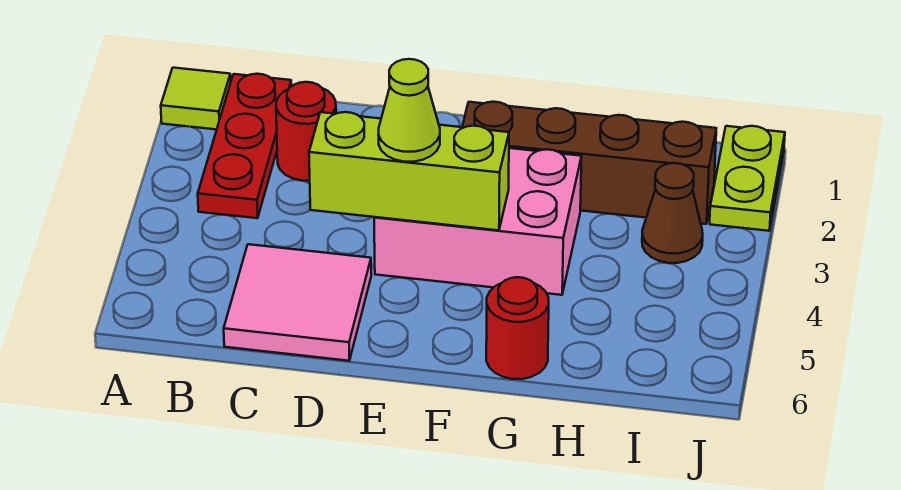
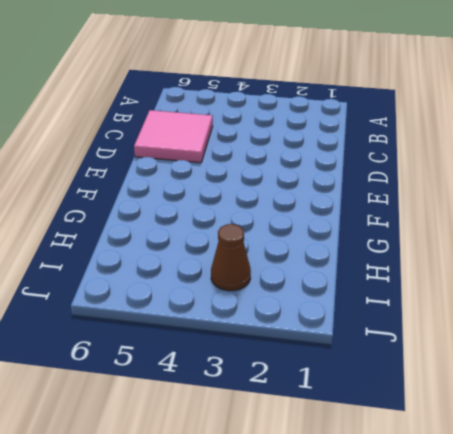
none -> lime tile A1 level 1
none -> red plate B1:B3 level 1

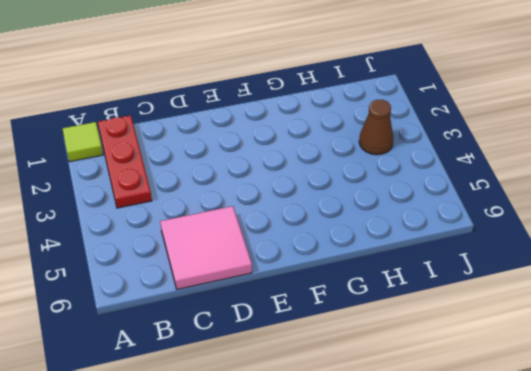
none -> red round brick C2 level 1
none -> pink brick E3:G4 level 1

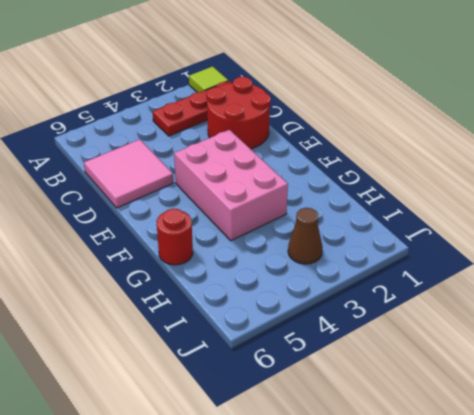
red round brick C1:D2 level 1 -> red round brick C2 level 1
none -> brown brick F2:I2 level 1
none -> lime plate J1:J2 level 1

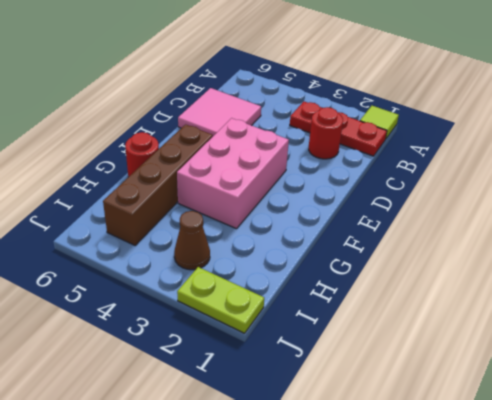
brown brick F5:I5 level 1 -> brown brick F2:I2 level 1
none -> lime brick D4:F4 level 2
none -> lime cone E4 level 3

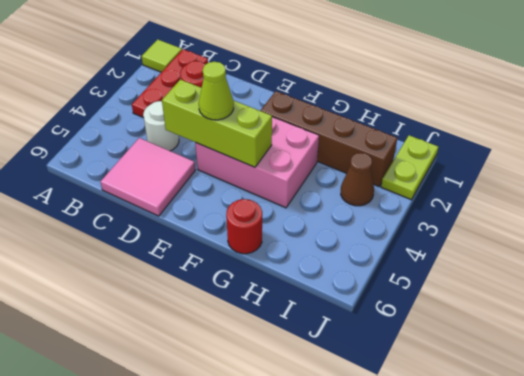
white round brick C4 level 1 -> none

